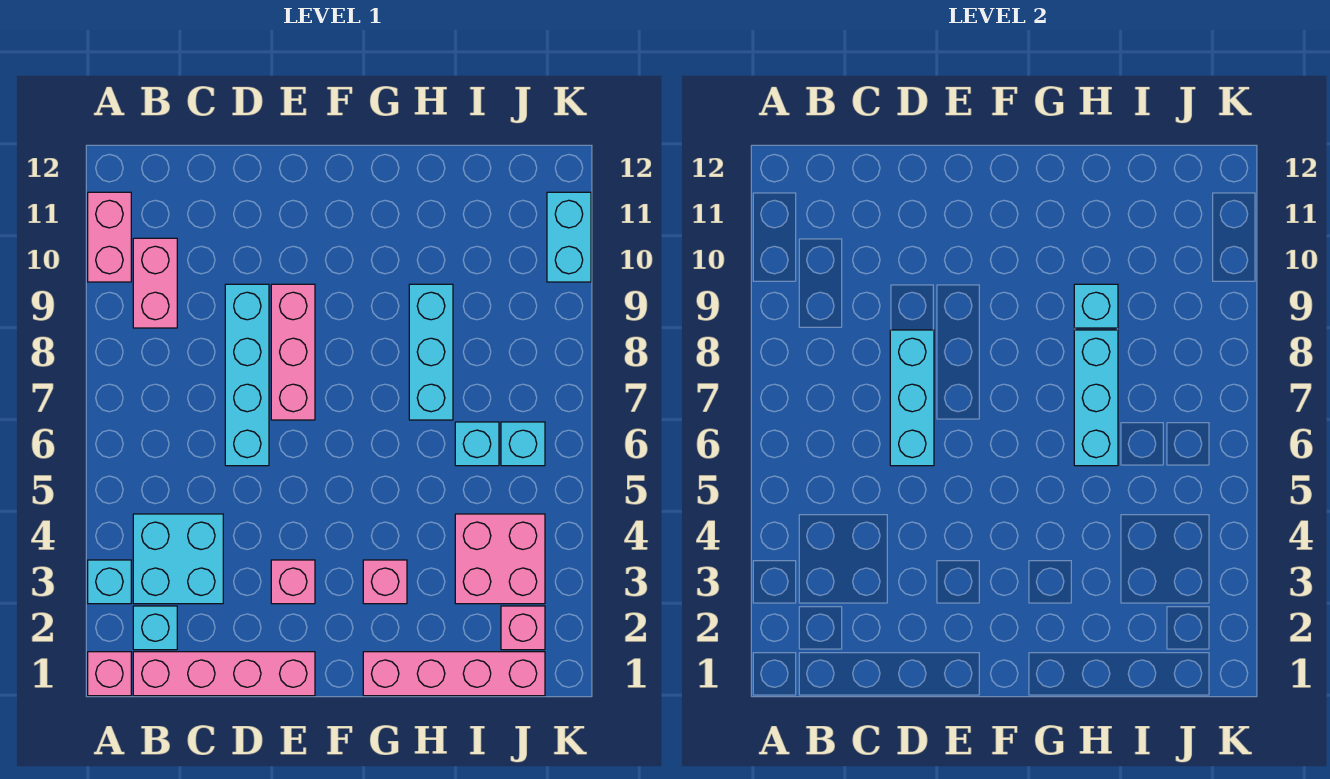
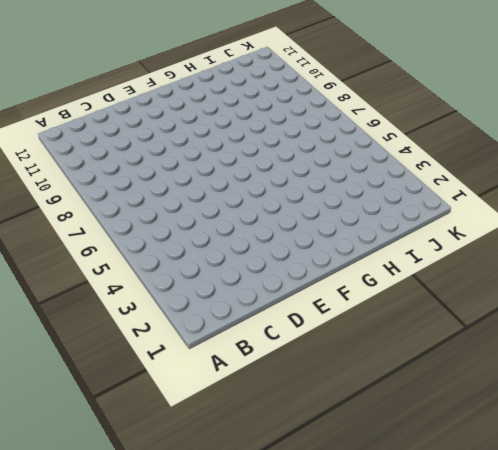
none -> pink brick A1 level 1
none -> cyan brick A3 level 1
none -> pink brick A10:A11 level 1

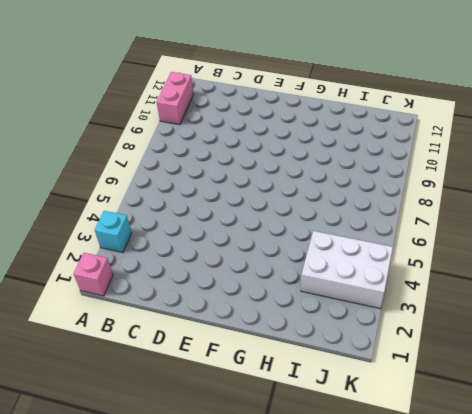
white brick I3:K4 level 1 -> pink brick I3:J4 level 1
none -> pink brick B1:E1 level 1
none -> cyan brick B2 level 1
none -> cyan brick B3:C4 level 1

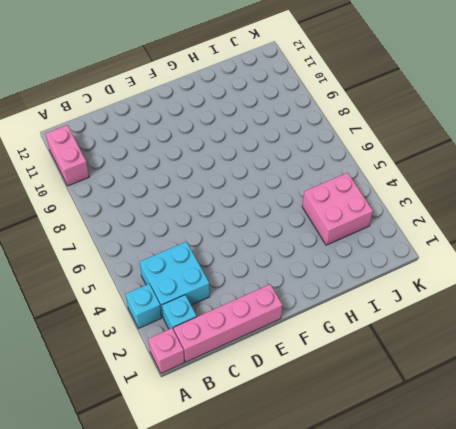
none -> pink brick B9:B10 level 1
none -> cyan brick D6:D9 level 1
none -> pink brick E3 level 1

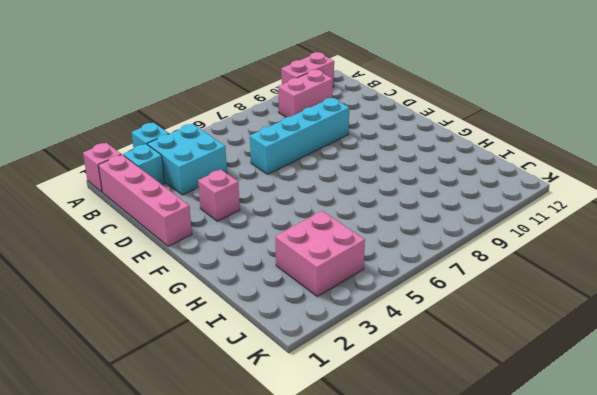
none -> pink brick E7:E9 level 1
none -> pink brick G1:J1 level 1
none -> pink brick G3 level 1

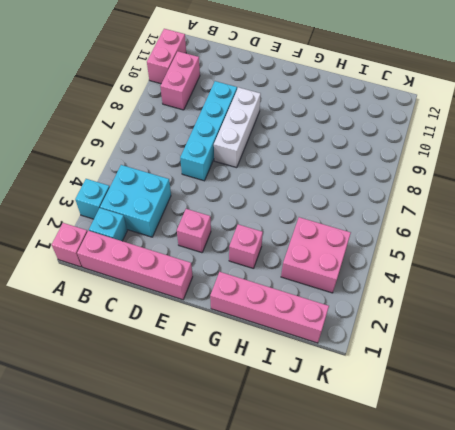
white brick E7:E9 level 1 -> pink brick E7:E9 level 1
none -> cyan brick H7:H9 level 1
none -> cyan brick I6 level 1
none -> pink brick J2 level 1

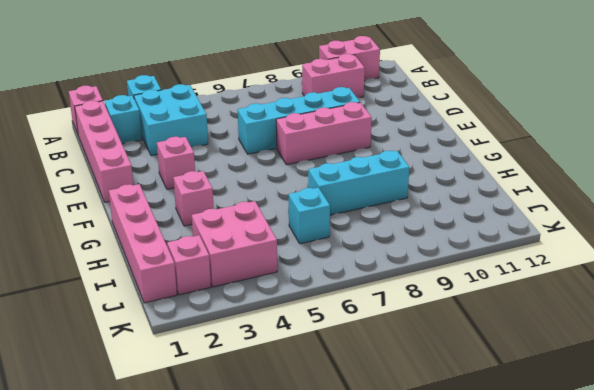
none -> cyan brick J6 level 1
none -> cyan brick K10:K11 level 1
none -> cyan brick D6:D8 level 2

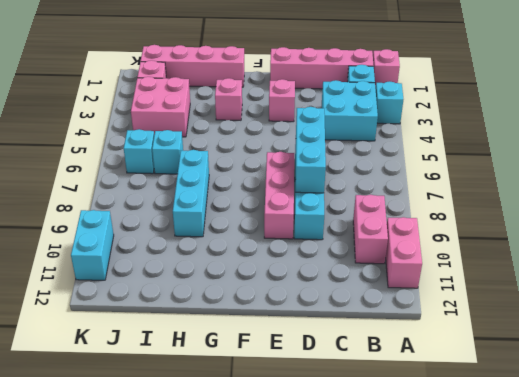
none -> cyan brick H6:H8 level 2
none -> cyan brick H9 level 2

